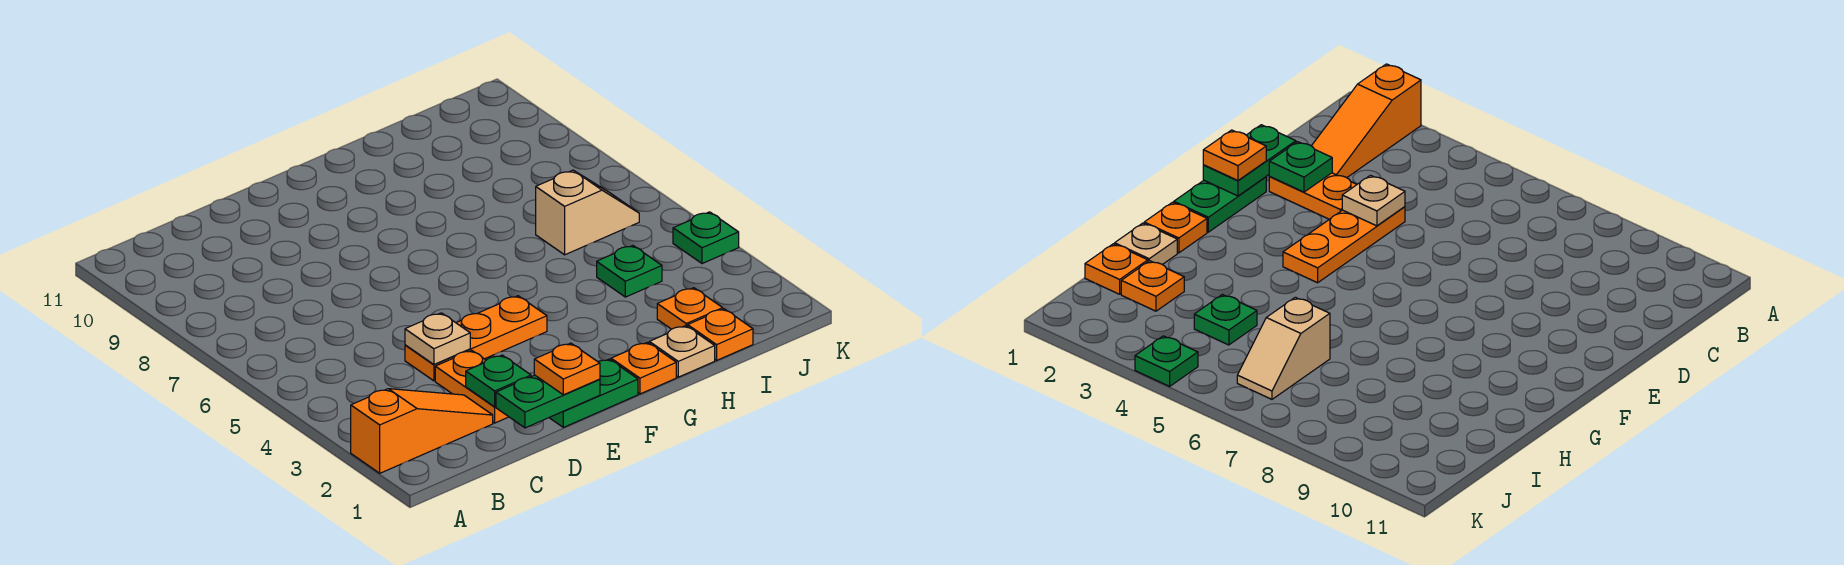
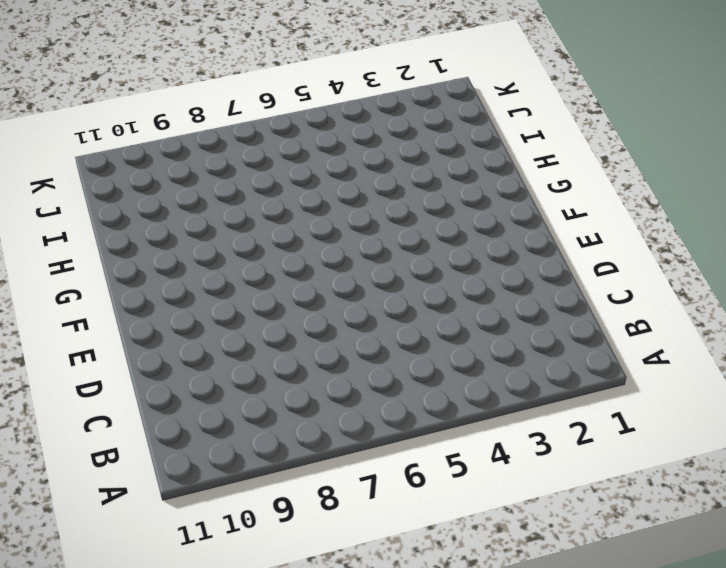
none -> orange slope A2:C2 level 1 top A
none -> orange plate D2:D3 level 1
none -> orange plate D4:F4 level 1

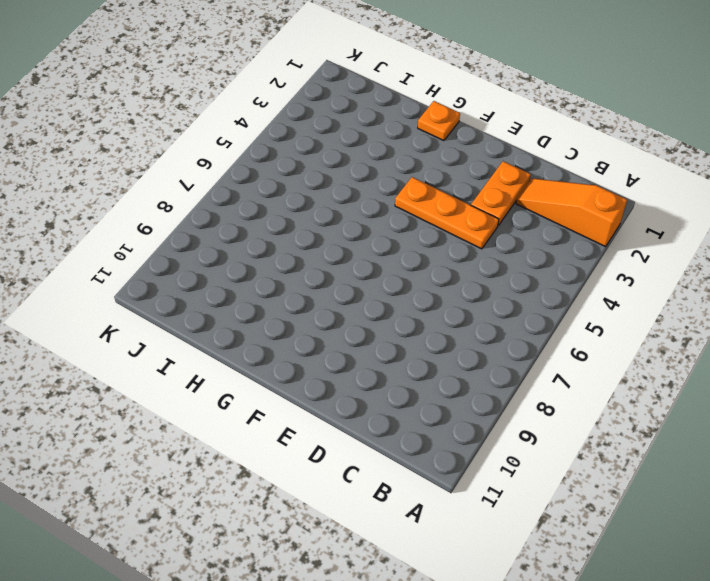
none -> green plate E1:F1 level 1
none -> tan plate H1 level 1
none -> orange plate I1 level 1

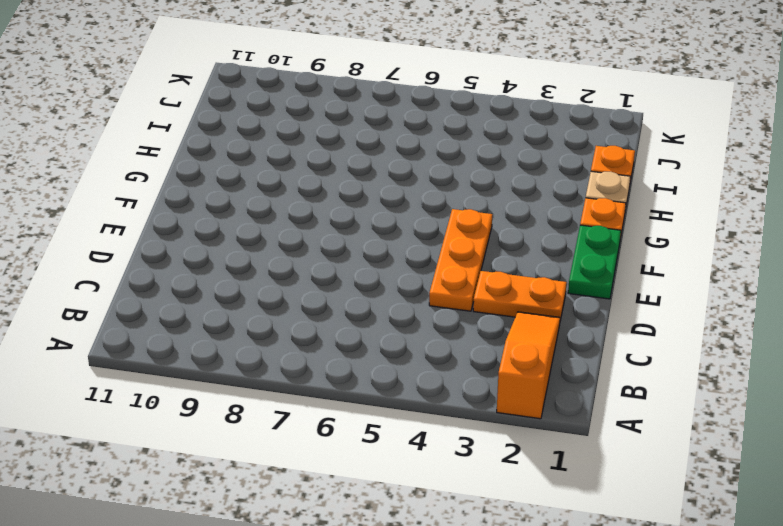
none -> orange plate I2 level 1
none -> green plate I4 level 1
none -> tan slope I6:J6 level 1 top I

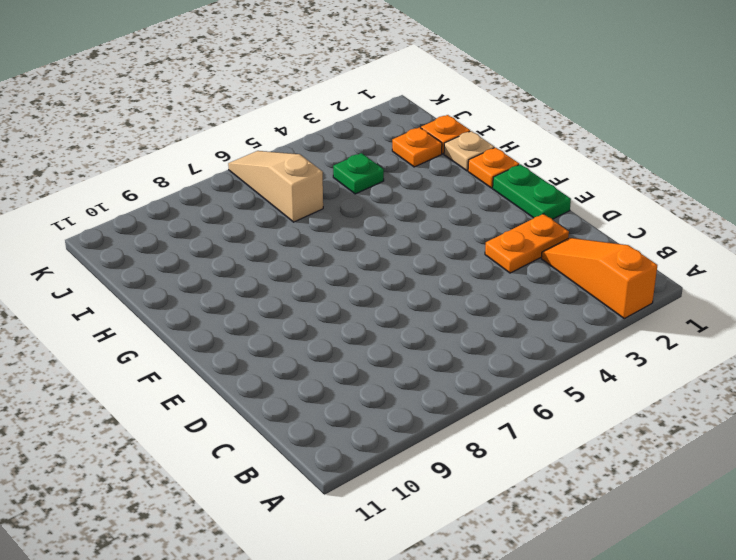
tan slope I6:K6 level 1 top I -> tan slope I6:J6 level 1 top I
none -> orange plate D4:F4 level 1
none -> green plate K4 level 1
none -> green plate D1:E1 level 2

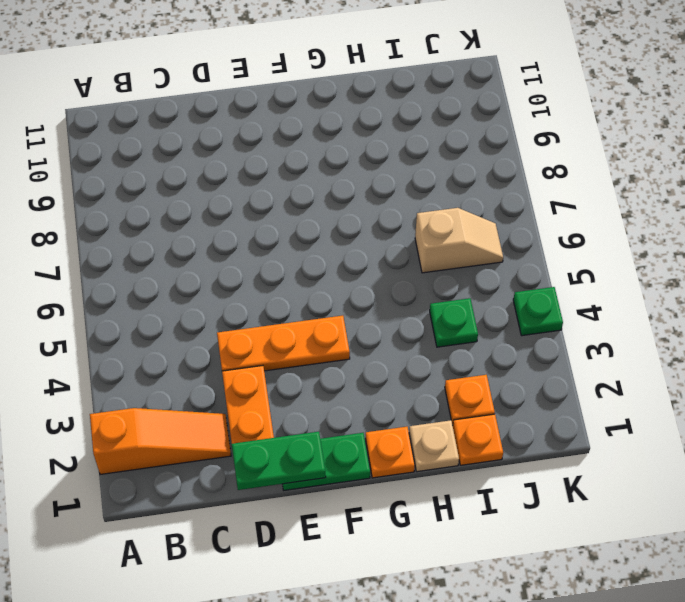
none -> green plate D2 level 2
none -> tan plate D4 level 2
none -> orange plate E1 level 3

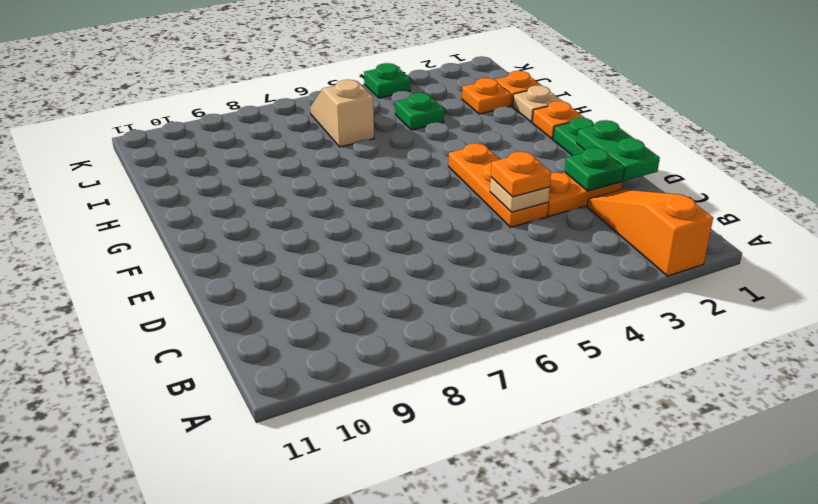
orange plate D4 level 3 -> orange plate E1 level 3

